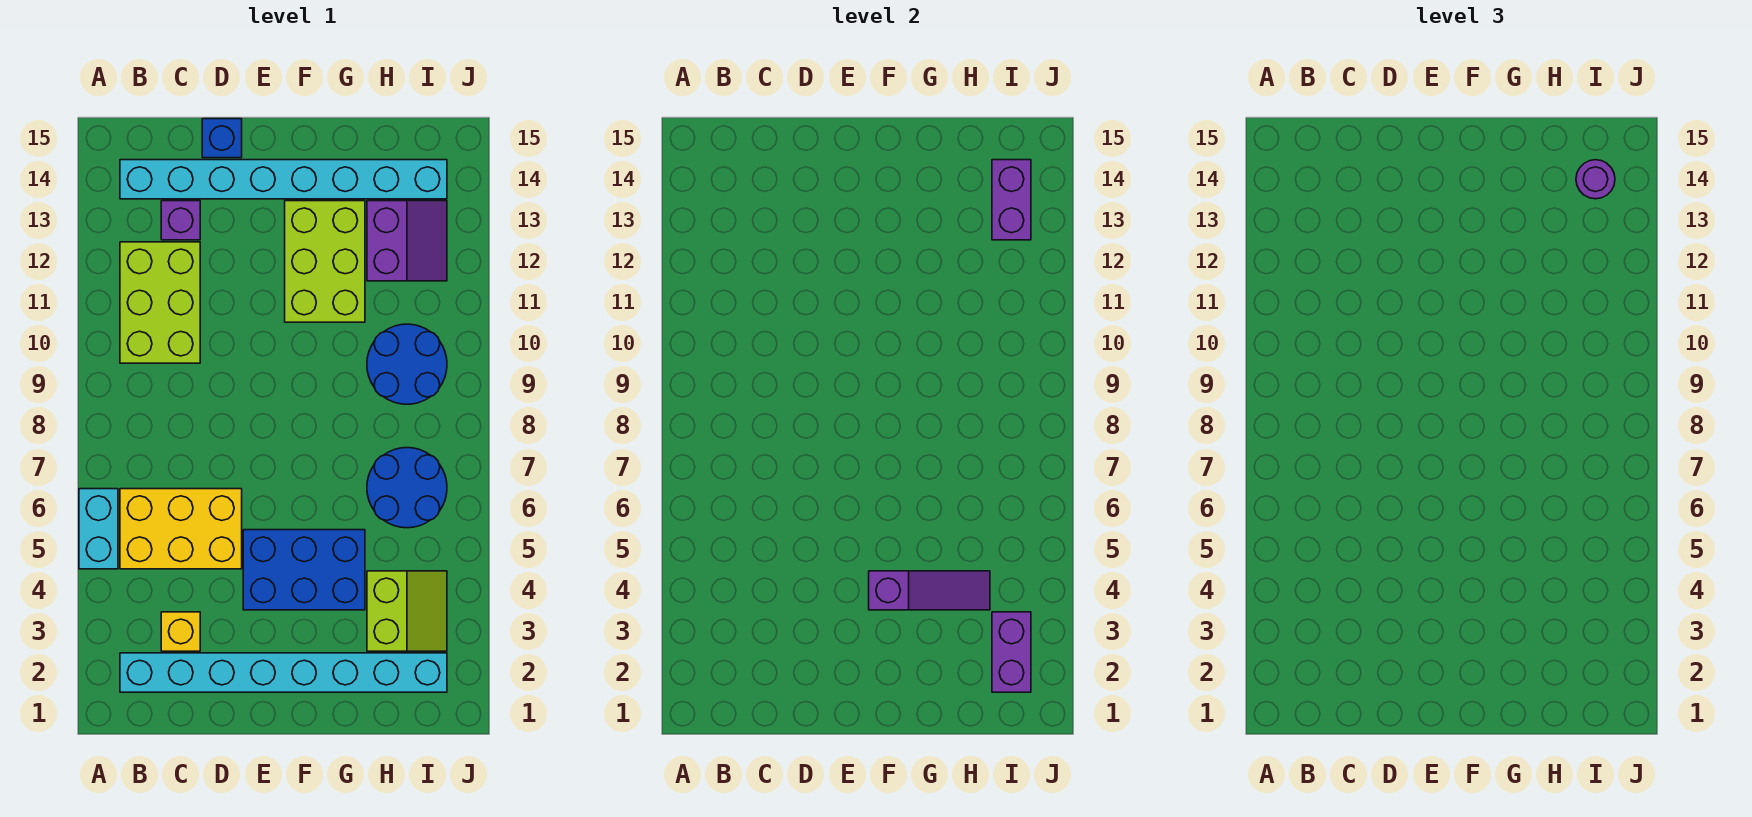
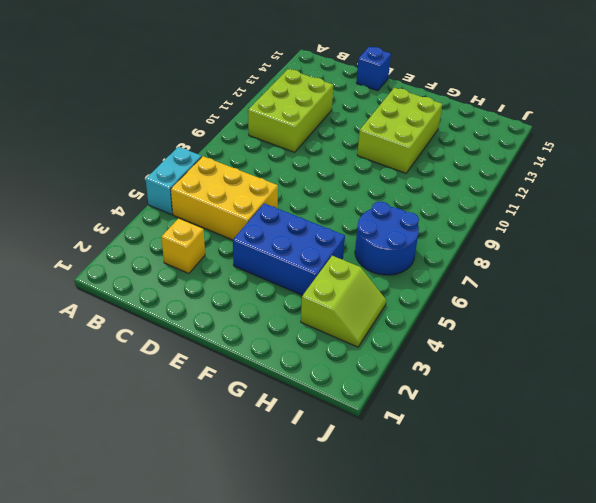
none -> cyan brick B2:I2 level 1
none -> cyan brick B14:I14 level 1
none -> purple brick C13 level 1

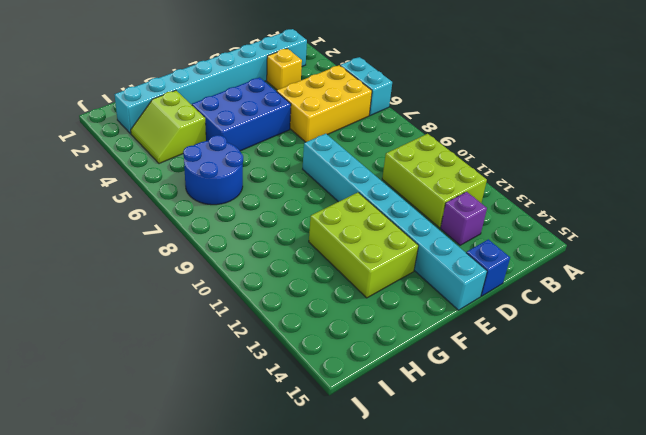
cyan brick E8:E15 level 1 -> cyan brick B14:I14 level 1
none -> blue round brick H9:I10 level 1
none -> purple slope H12:I13 level 1 top H
none -> purple slope F4:H4 level 2 top F

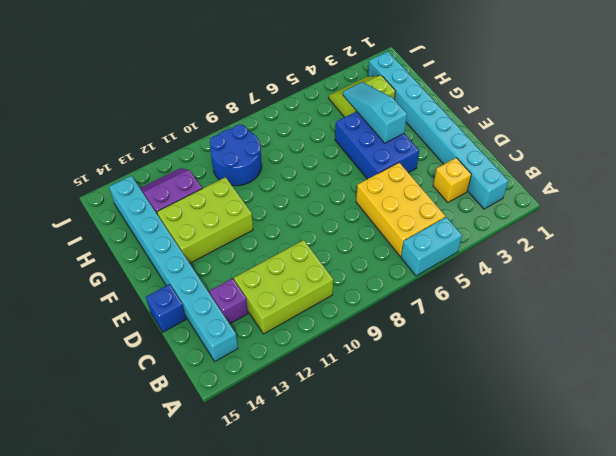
cyan slope F4:H4 level 2 top F -> purple slope F4:H4 level 2 top F
none -> blue round brick H6:I7 level 1
none -> purple brick I2:I3 level 2
none -> purple brick I13:I14 level 2

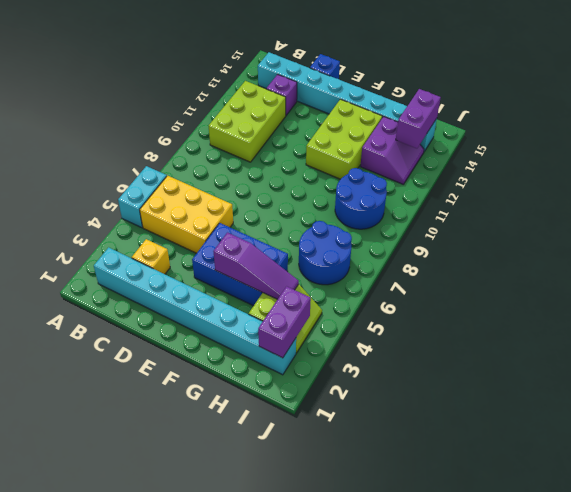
none -> purple round brick I14 level 3

